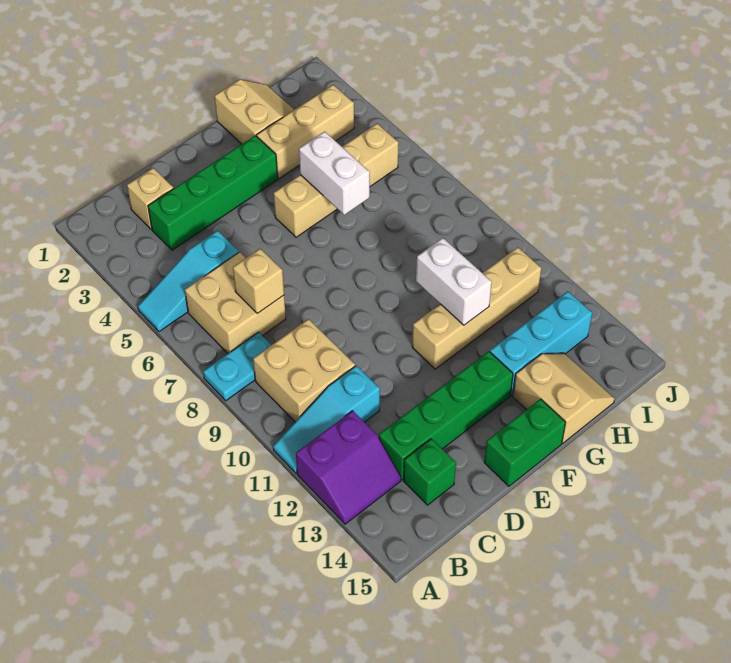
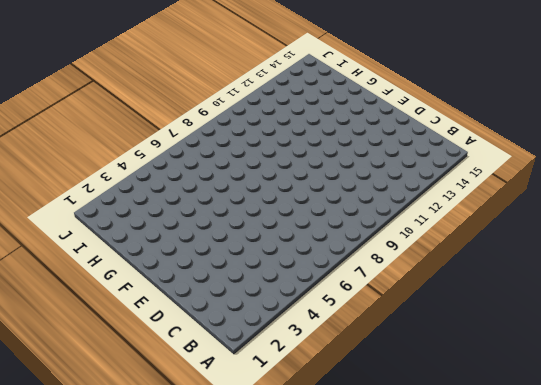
none -> cyan slope A5:C5 level 1 top C
none -> cyan plate A8:B8 level 1
none -> cyan slope A11:C11 level 1 top C

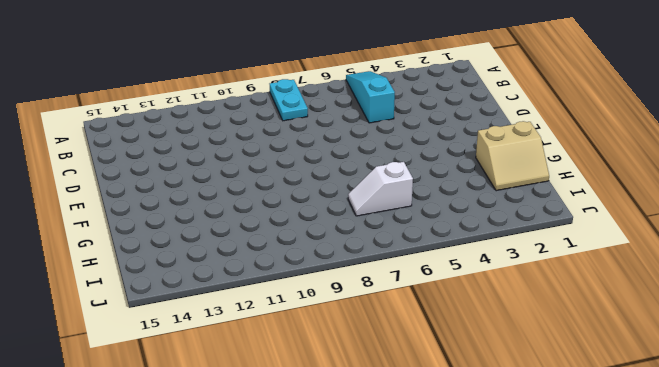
white slope H6:H7 level 1 top 6 -> none
none -> cyan slope A11:C11 level 1 top C
none -> purple slope A12:B13 level 1 top 12
none -> tan brick B6:C7 level 1

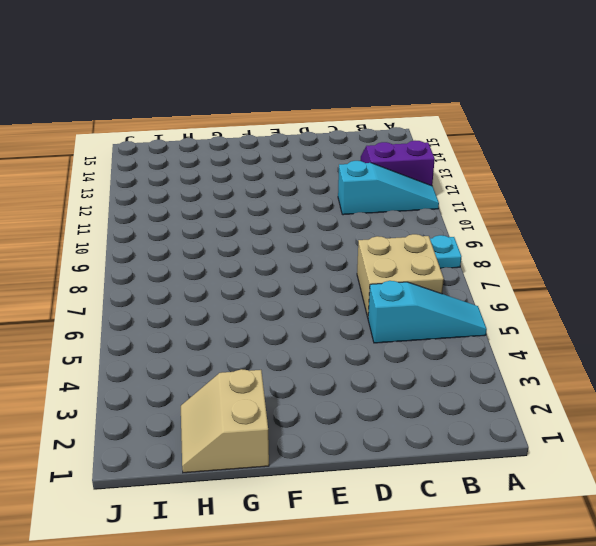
none -> tan brick B9:C10 level 1
none -> tan brick C2 level 1
none -> green brick C3:F3 level 1

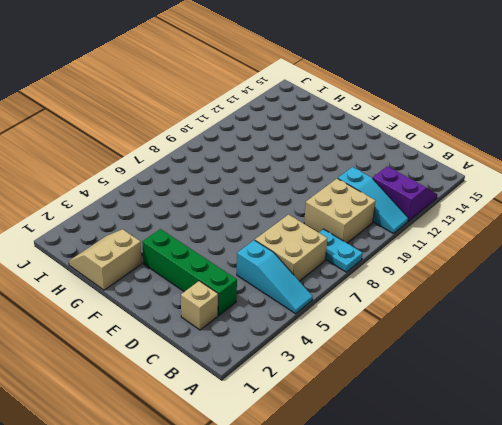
none -> green brick C13:F13 level 1
none -> green brick C14 level 1
none -> green brick E15:F15 level 1

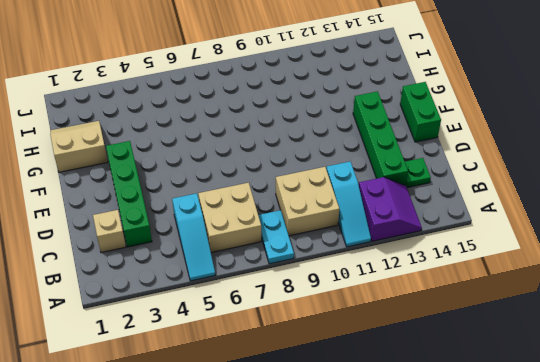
green plate C14 level 1 -> green brick C14 level 1
none -> tan brick F5:I5 level 1
none -> tan brick F11:I11 level 1
none -> tan brick G3:I3 level 1

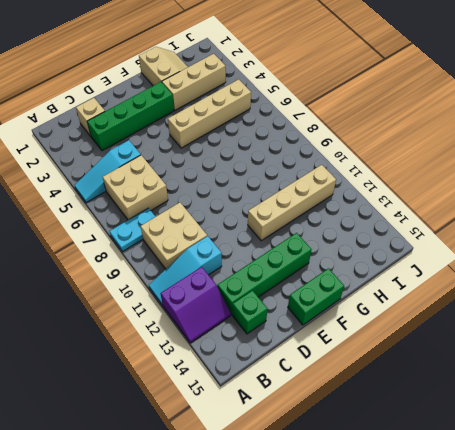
none -> cyan brick G13:I13 level 1
none -> tan slope G14:H15 level 1 top G
none -> tan brick C7 level 2

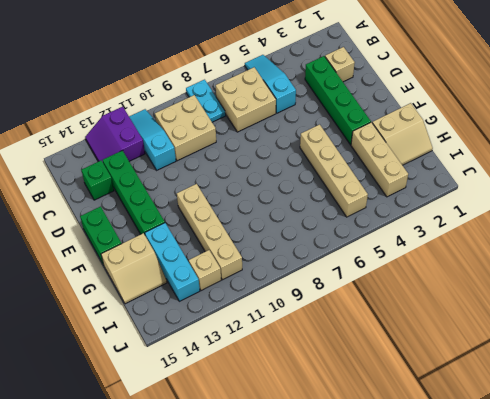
tan brick I12 level 1 -> tan brick C7 level 2
none -> white brick G5:G6 level 2
none -> white brick G10:G11 level 2

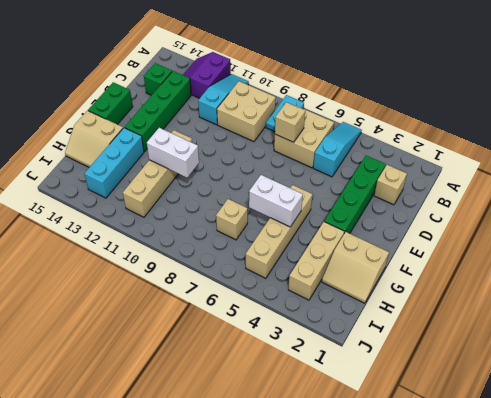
tan brick H7 level 1 -> none

